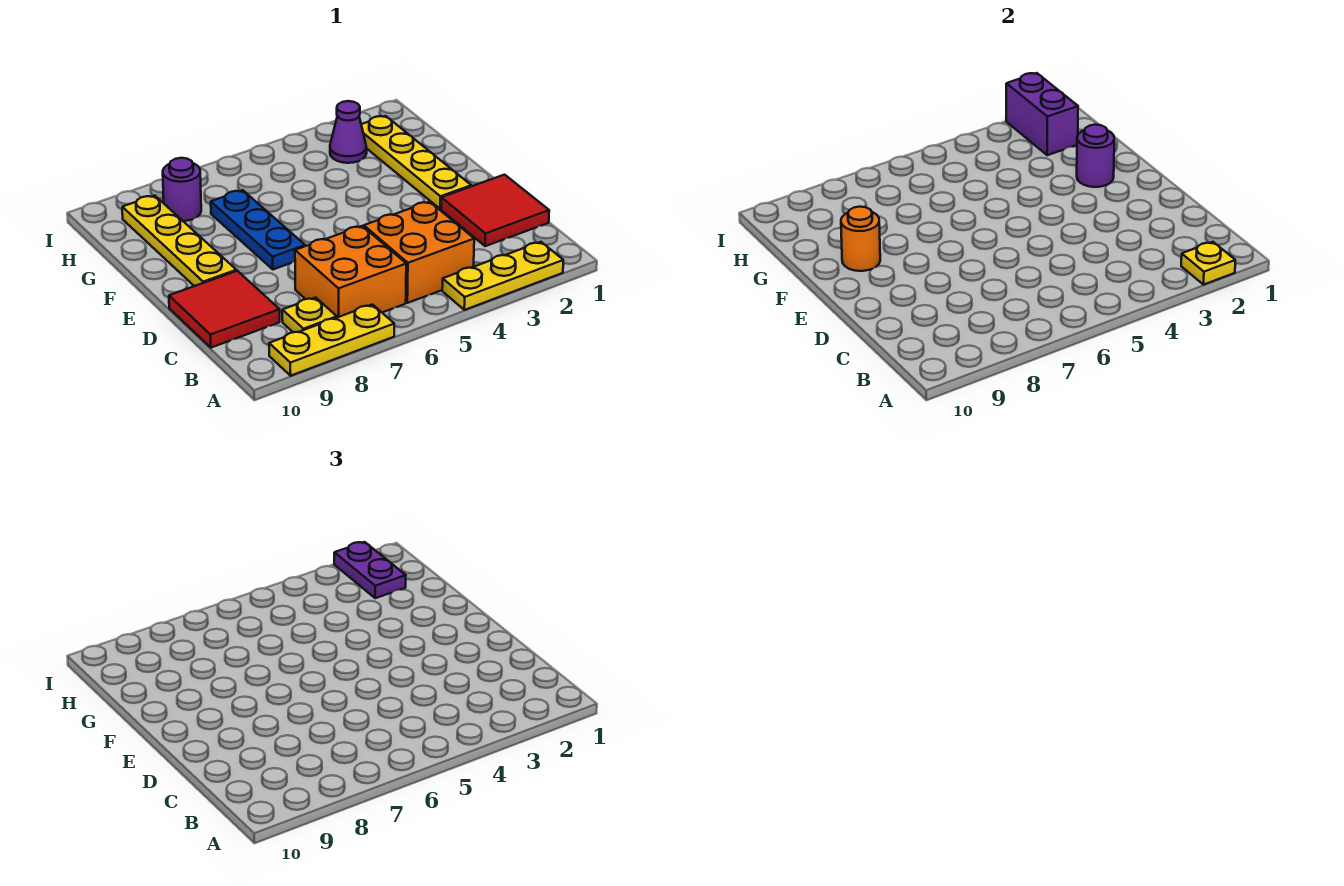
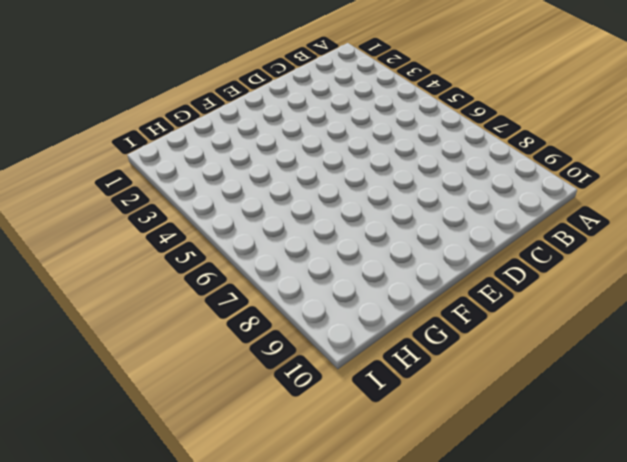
none -> yellow plate A2:A4 level 1
none -> yellow plate A7:A9 level 1
none -> orange brick B4:C5 level 1

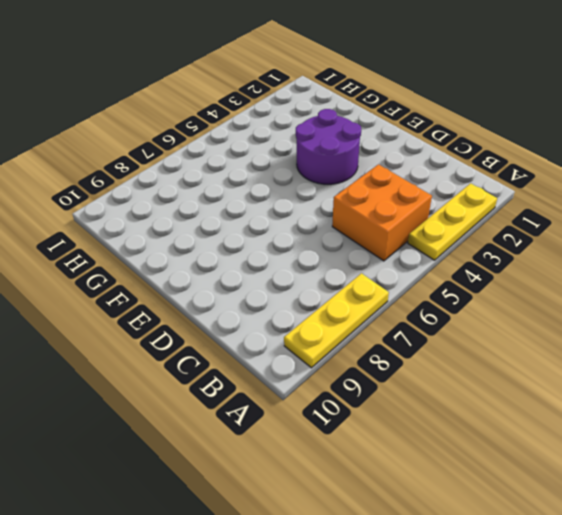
purple round brick E3:F4 level 1 -> none
none -> orange brick B6:C7 level 1
none -> yellow plate B8 level 1
none -> red tile C1:D2 level 1

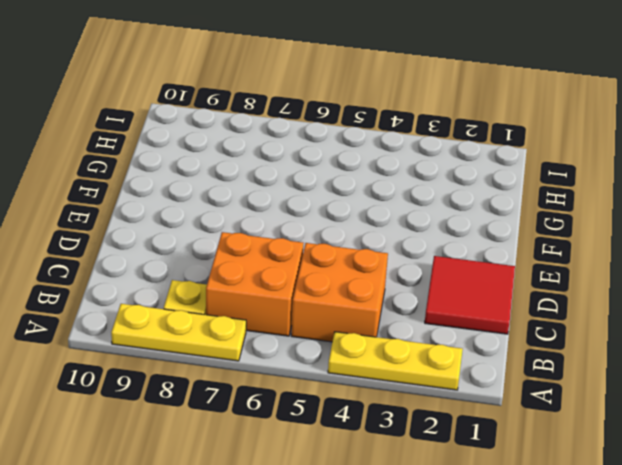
none -> red tile C9:D10 level 1
none -> yellow plate E2:H2 level 1
none -> blue plate E7:G7 level 1

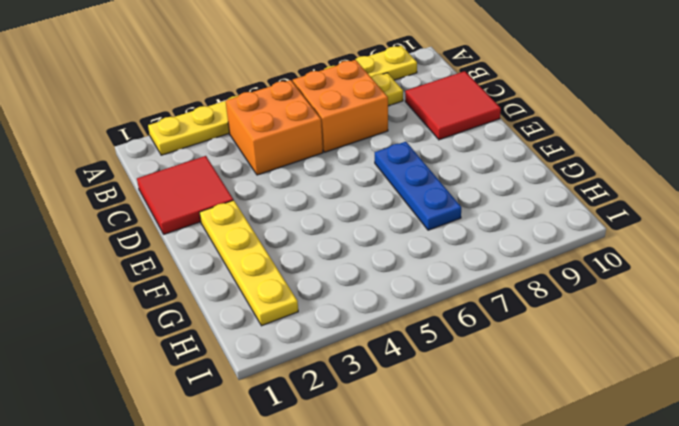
none -> yellow plate E9:H9 level 1
none -> purple cone H3 level 1
none -> purple round brick H8 level 1

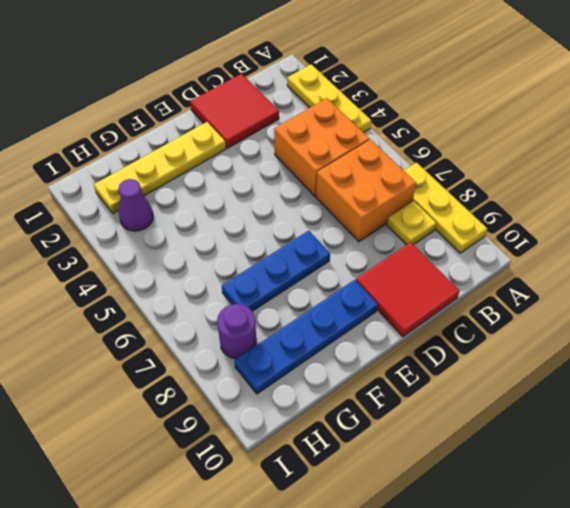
blue plate E9:H9 level 1 -> yellow plate E9:H9 level 1
none -> yellow plate A2 level 2
none -> purple round brick F2 level 2
none -> orange round brick F9 level 2

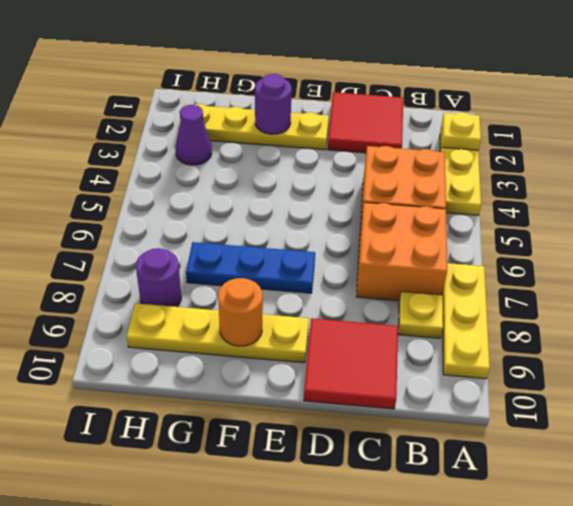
none -> purple brick H2:I2 level 2
none -> purple plate H2:I2 level 3

